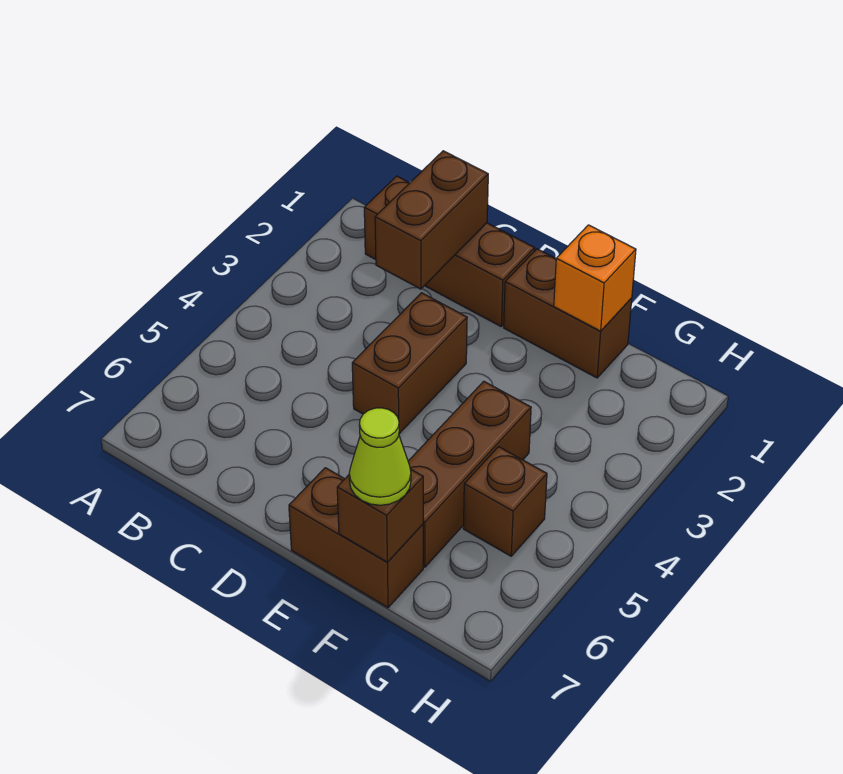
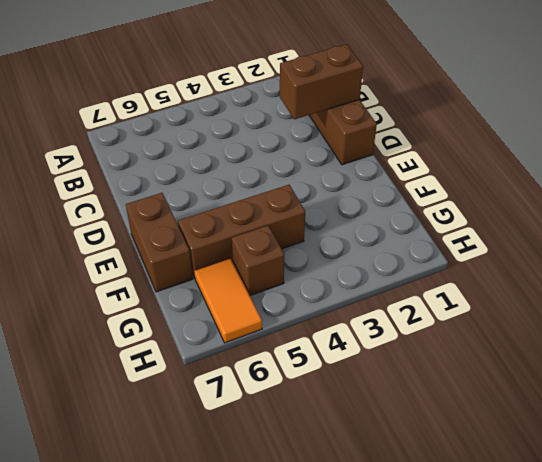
orange tile G6:H6 level 1 -> none
none -> brown brick D3:D4 level 1
none -> brown brick E1:F1 level 1

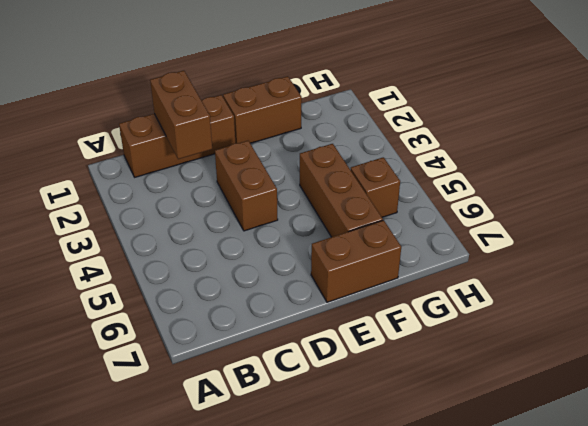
none -> orange brick F1 level 2
none -> brown brick F7 level 2

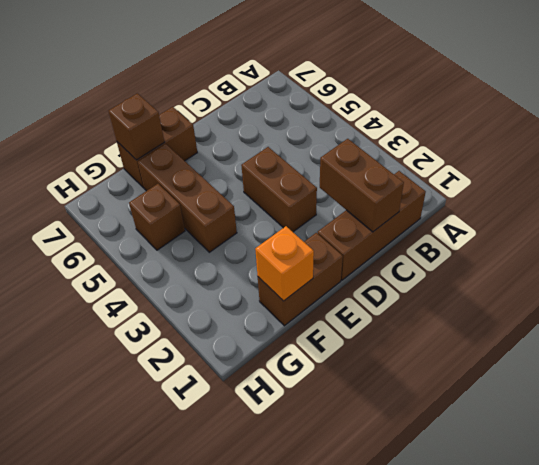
none -> lime cone F7 level 3

